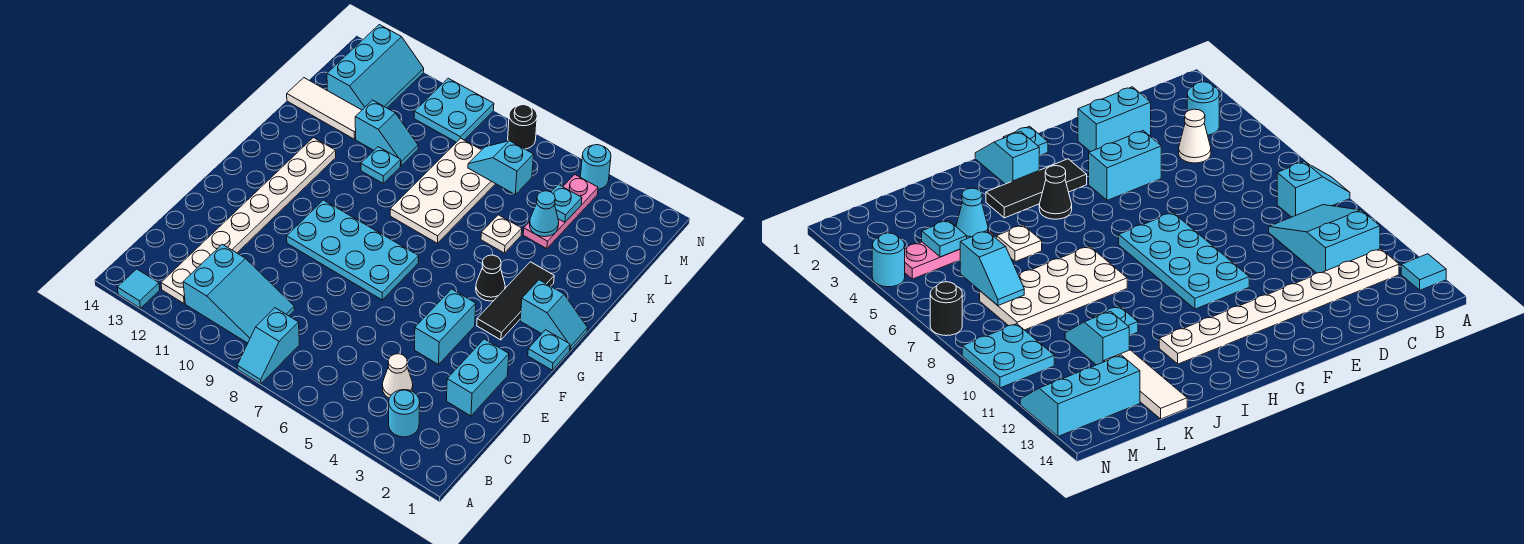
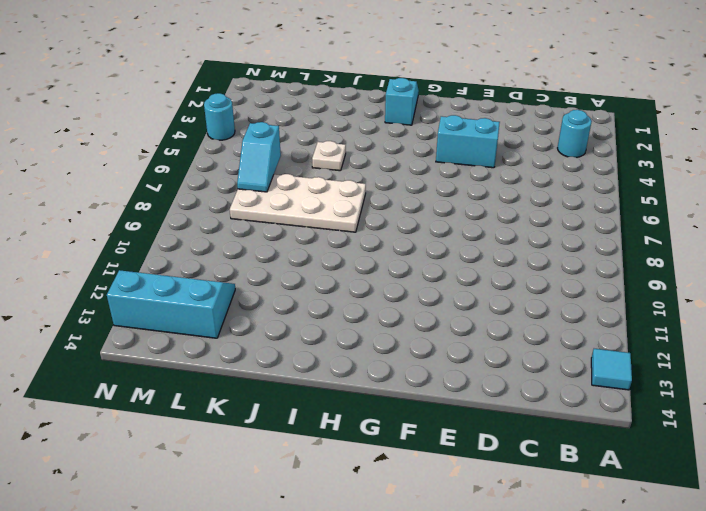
none -> cyan slope A8:B8 level 1 top B
none -> cyan slope B9:C11 level 1 top 11
none -> white plate B12:I12 level 1

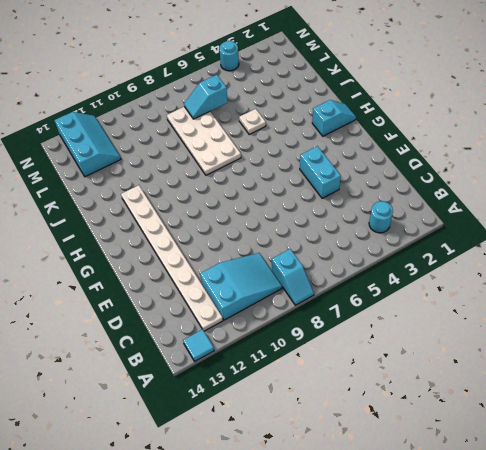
none -> white cone C4 level 1
none -> cyan brick D2:E2 level 1
none -> cyan plate F7:G10 level 1

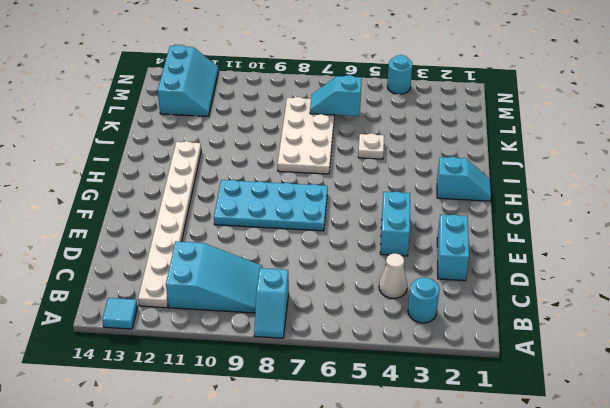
none -> cyan plate G1 level 1
none -> black tile G3:I3 level 1
none -> black cone H4 level 1

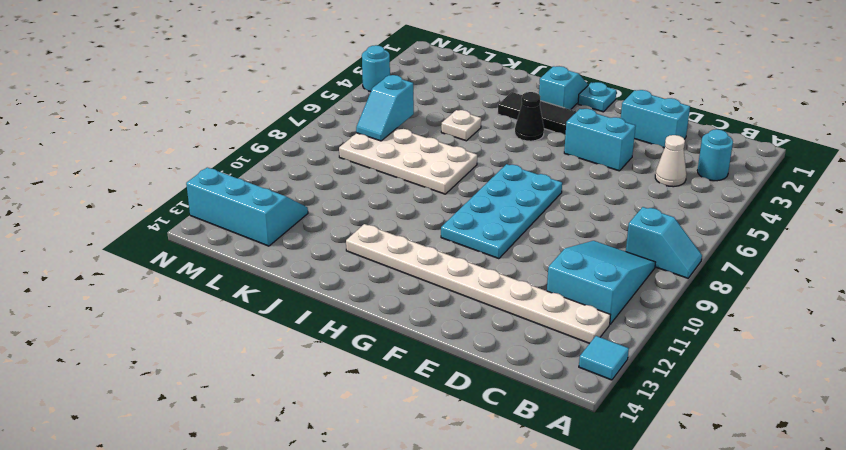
none -> cyan plate J10 level 1
none -> pink plate K4:M4 level 1
none -> cyan slope K10:K11 level 1 top 11

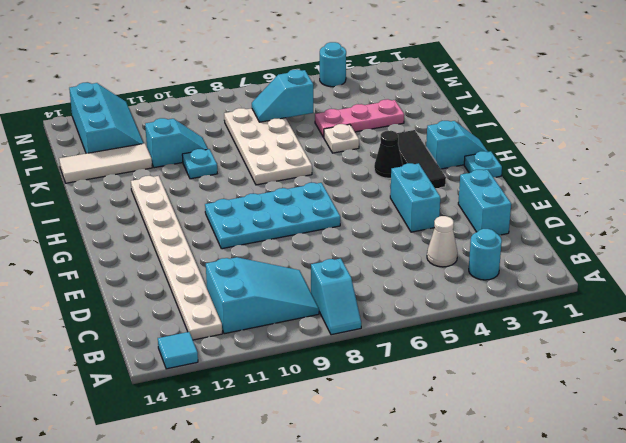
pink plate K3:K5 level 1 -> pink plate K4:M4 level 1
none -> cyan plate M9:N10 level 1
none -> black round brick N7 level 1
none -> cyan cone K4 level 2

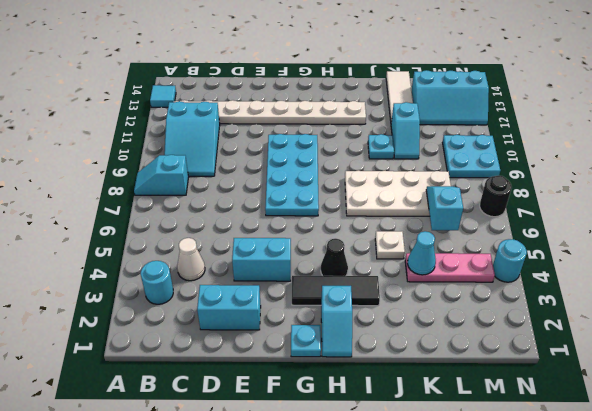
none -> cyan plate L4 level 2

